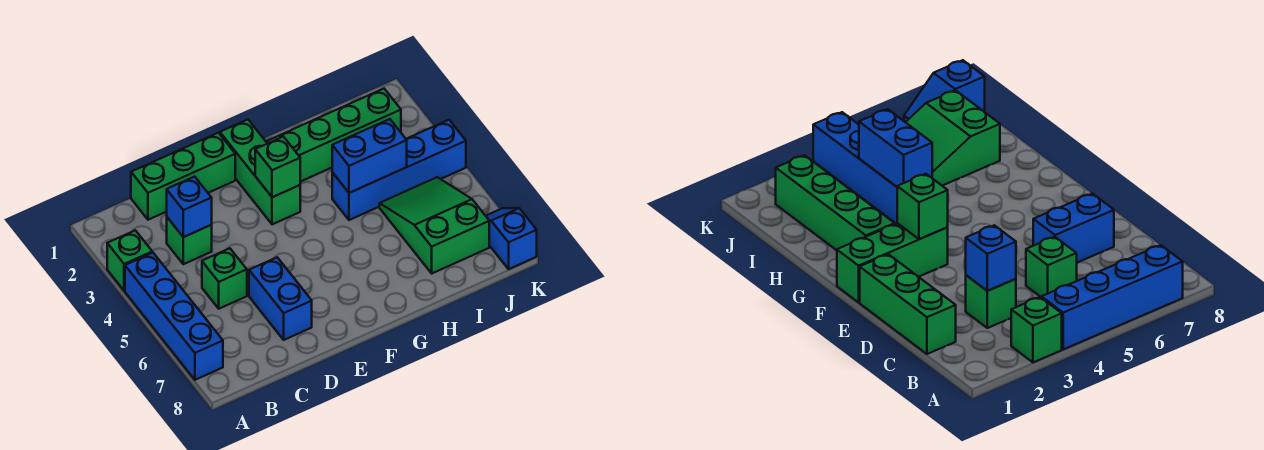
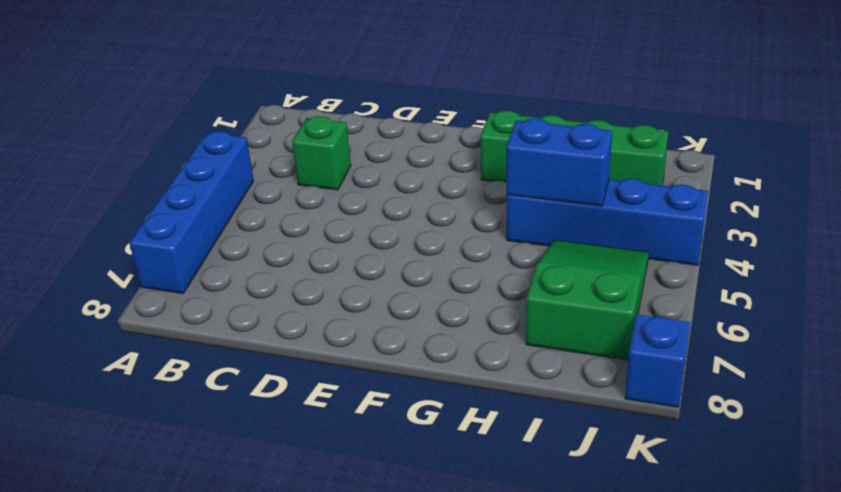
none -> green brick A3 level 1
none -> green brick C1:E1 level 1
none -> green brick C5 level 1

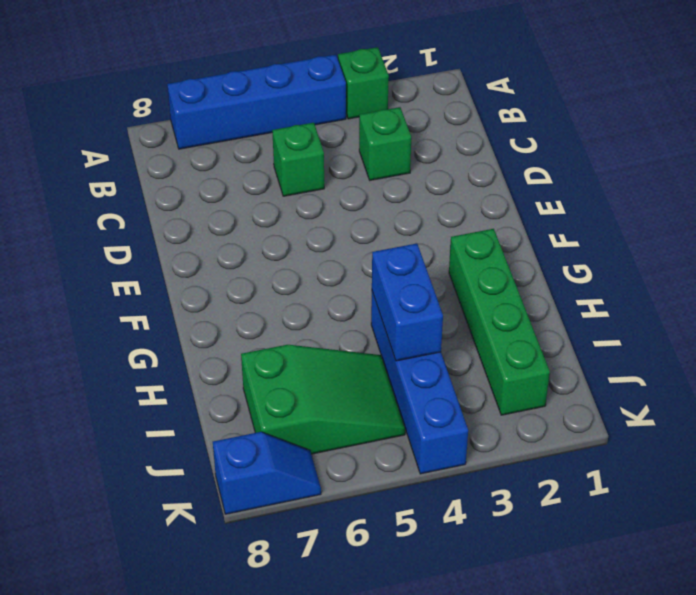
none -> green brick C1:E1 level 1
none -> blue brick D6:D7 level 1
none -> green brick F1:F3 level 1

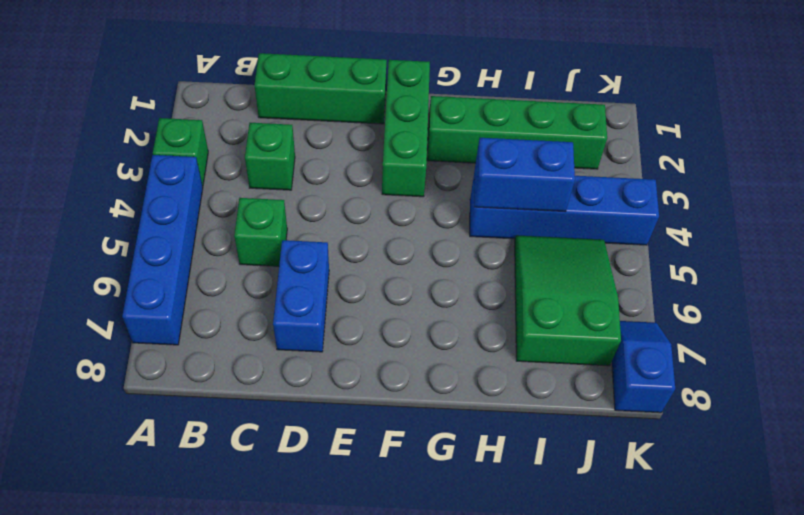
none -> blue brick C3 level 2
none -> green brick F3 level 2

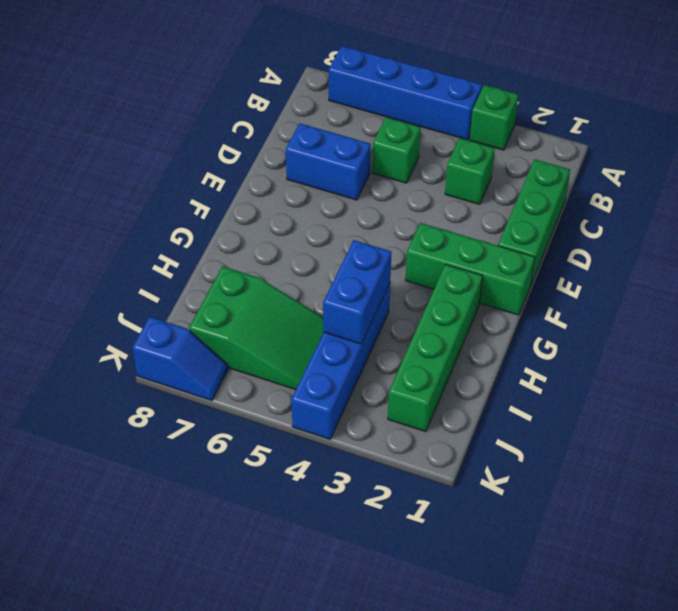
none -> blue brick C3 level 2
none -> green brick F3 level 2

